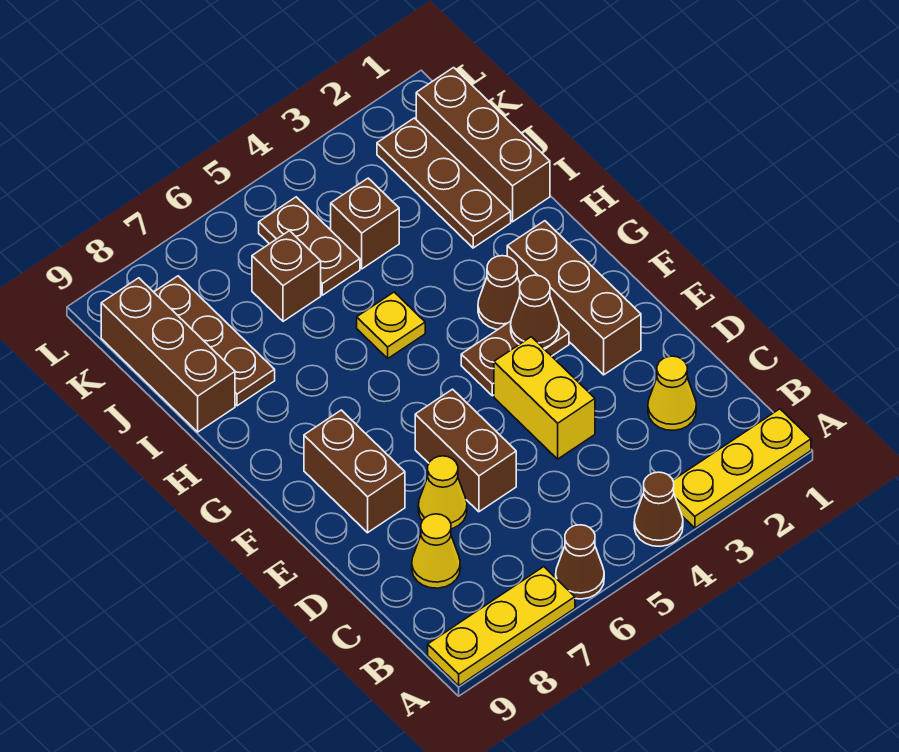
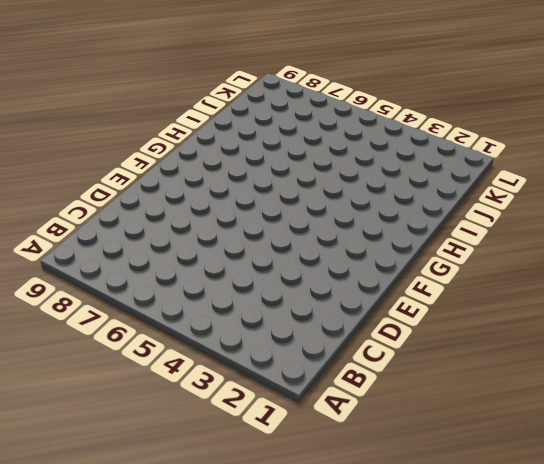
none -> yellow plate A1:A3 level 1
none -> brown cone A4 level 1
none -> brown cone A6 level 1

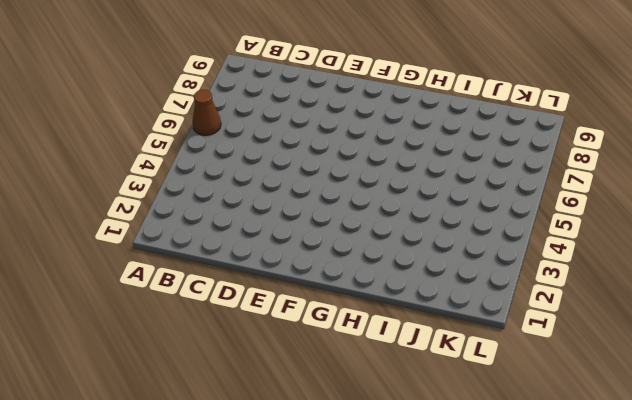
none -> yellow plate A1:A3 level 1
none -> brown cone A4 level 1
none -> yellow plate A7:A9 level 1

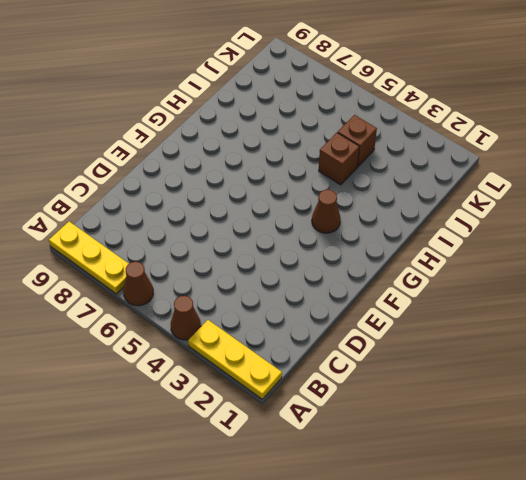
brown brick I4 level 1 -> brown brick J6 level 1
none -> yellow cone C2 level 1
none -> yellow cone C8 level 1
none -> yellow brick D4:E4 level 1

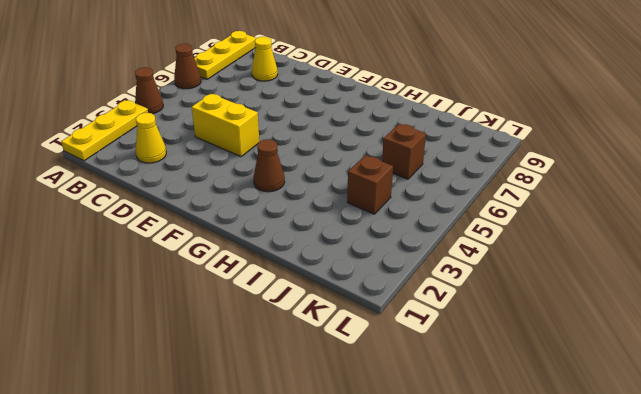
none -> brown brick D6:E6 level 1
none -> yellow cone D7 level 1
none -> brown brick E2:G2 level 1

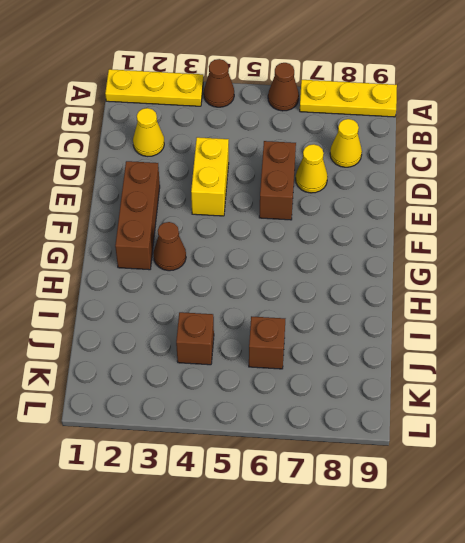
none -> brown brick E8:F8 level 1
none -> brown plate F3:F4 level 1
none -> yellow plate H5 level 1

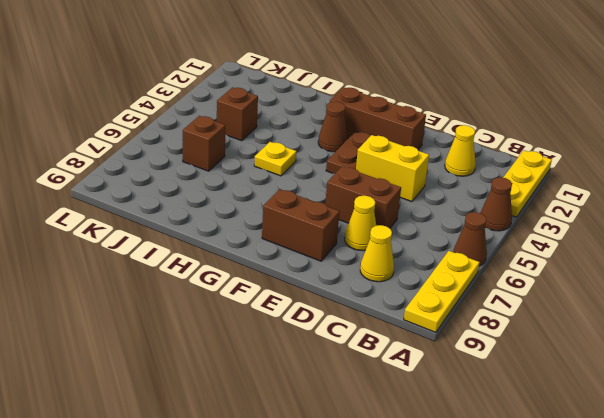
none -> brown brick I1:K1 level 1
none -> brown plate I2:K2 level 1
none -> brown plate I8:K8 level 1

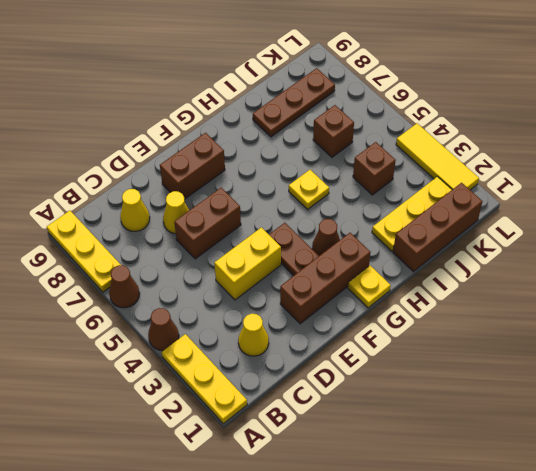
yellow plate G1 level 1 -> none
yellow plate I2:K2 level 1 -> brown plate I2:K2 level 1
yellow tile L2:L4 level 1 -> none
none -> brown brick I9:K9 level 1
none -> brown plate J5:K5 level 1
none -> brown cone F3 level 2

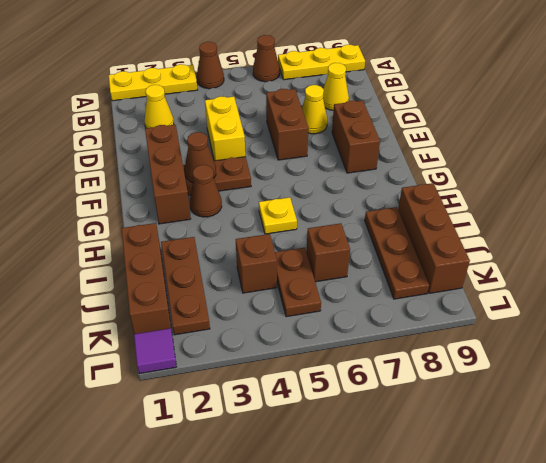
purple tile L1 level 1 -> none

